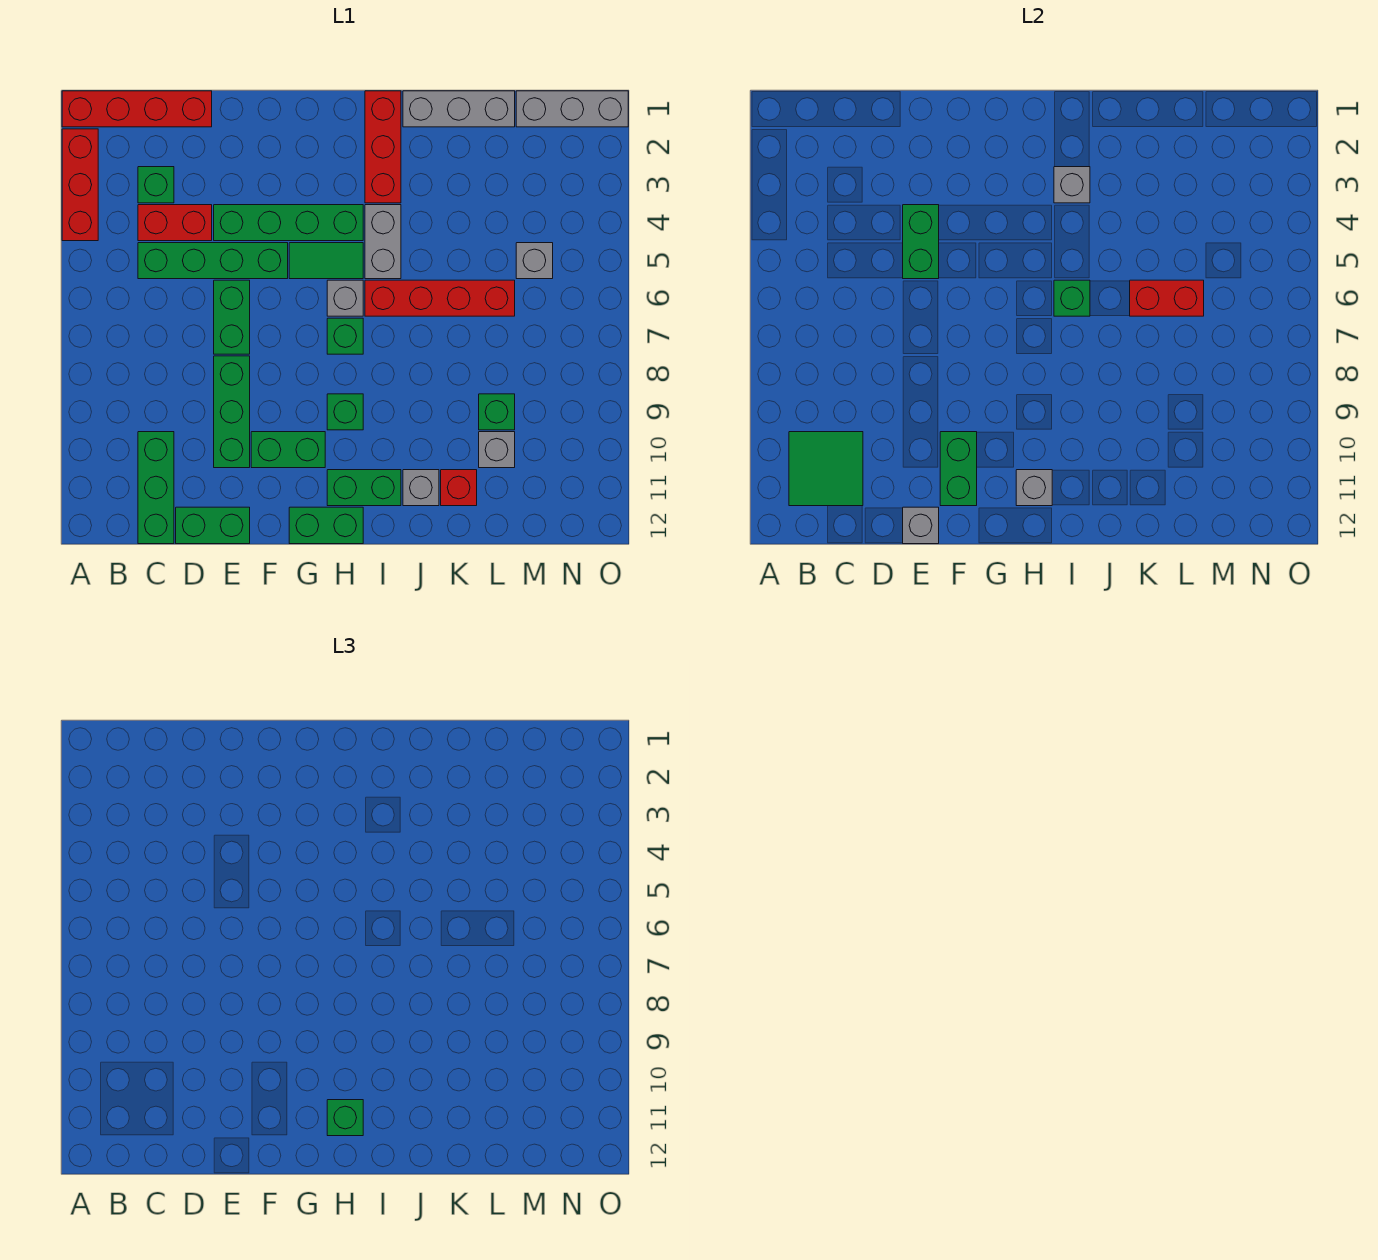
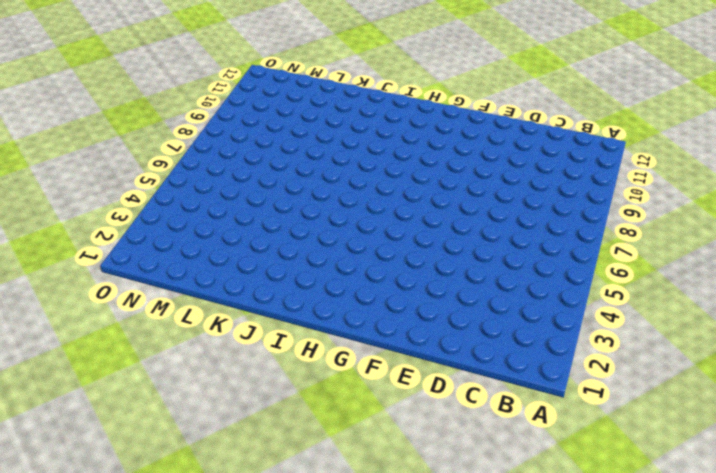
none -> red brick A1:D1 level 1
none -> red brick A2:A4 level 1
none -> green brick C3 level 1
none -> red brick C4:D4 level 1

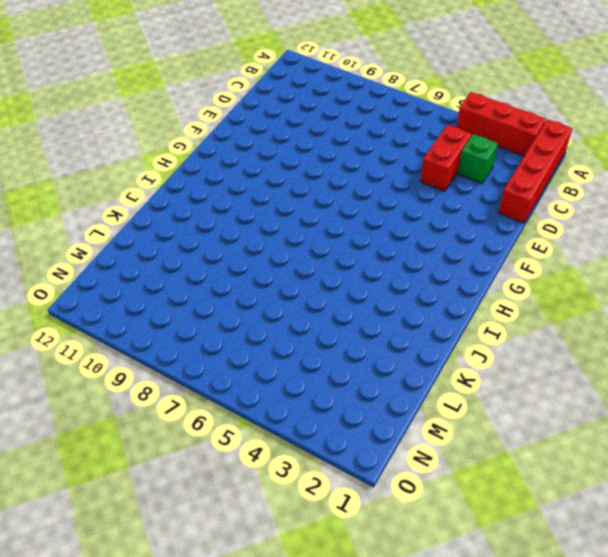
none -> green brick C5:F5 level 1
none -> green brick C10:C12 level 1
none -> green brick D12:E12 level 1
none -> green brick E4:H4 level 1

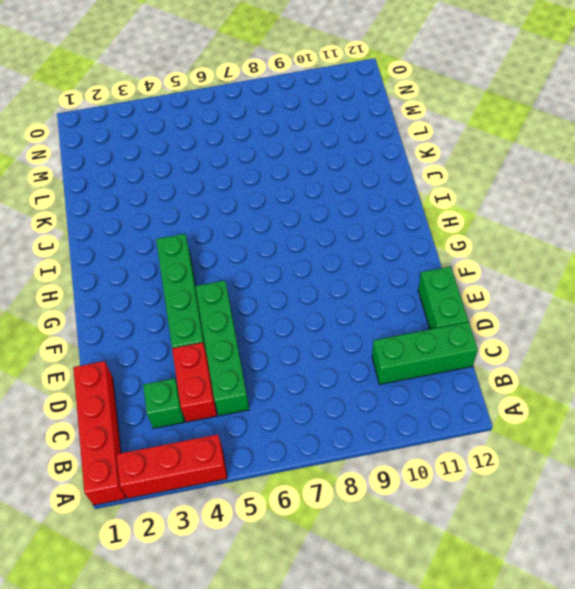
none -> green brick E6:E7 level 1
none -> green brick E8:E10 level 1
none -> green brick F10:G10 level 1
none -> green tile G5:H5 level 1

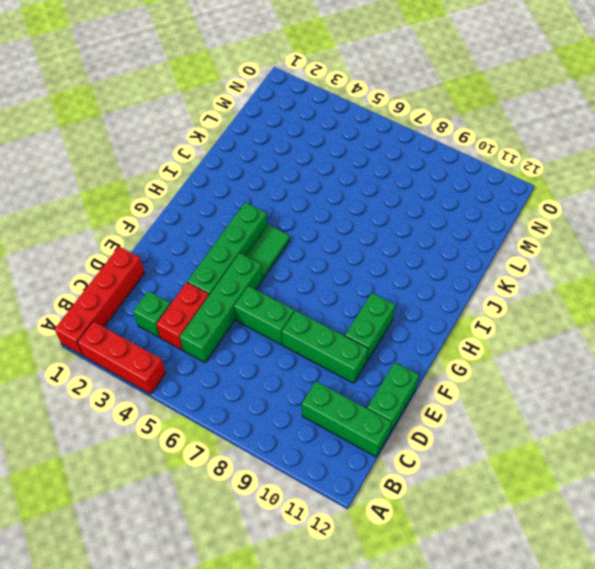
none -> green brick G12:H12 level 1
none -> grey brick H6 level 1
none -> green brick H7 level 1
none -> green brick H9 level 1

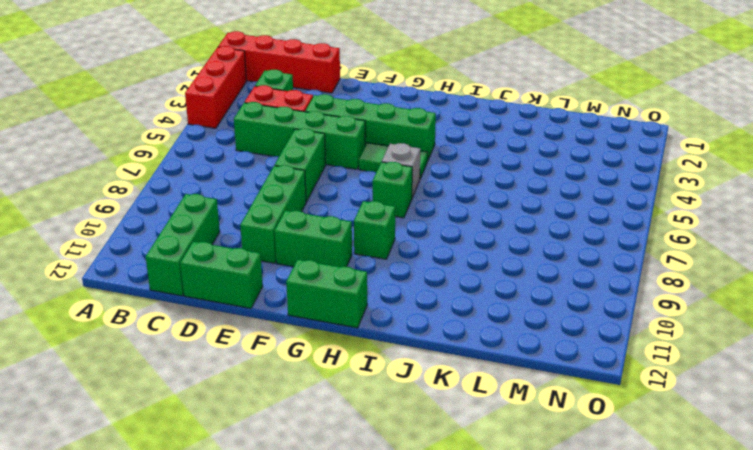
none -> green brick H11:I11 level 1
none -> red brick I1:I3 level 1
none -> grey brick I4:I5 level 1
none -> red brick I6:L6 level 1

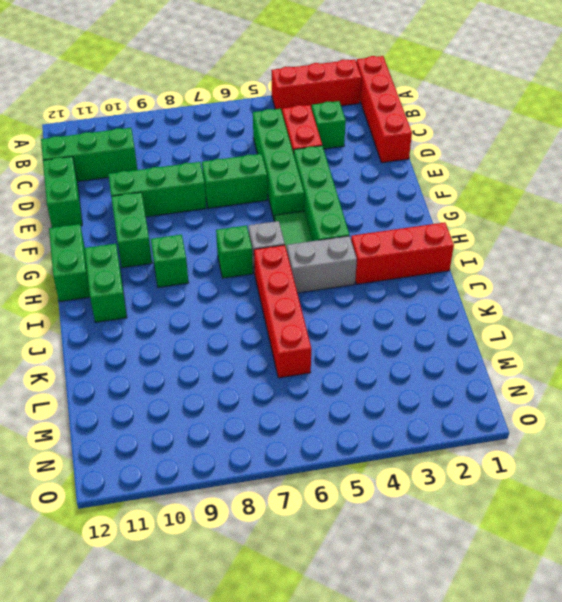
none -> grey brick J1:L1 level 1
none -> grey brick J11 level 1
none -> red brick K11 level 1
none -> green brick L9 level 1

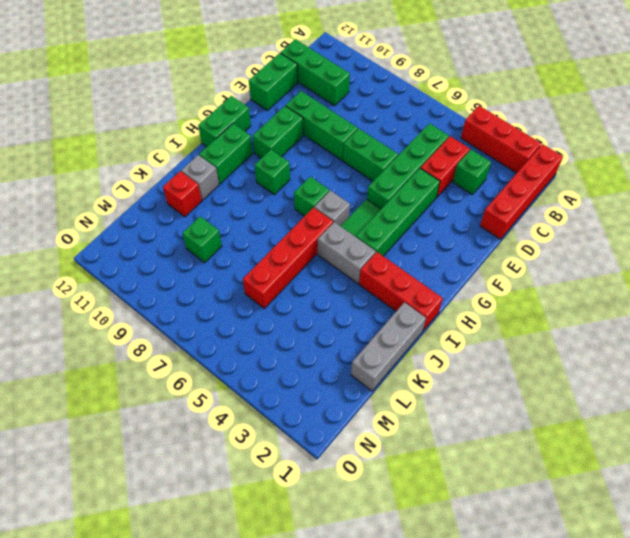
none -> grey brick L10 level 1
none -> grey brick M1:O1 level 1
none -> grey brick M5 level 1
none -> green tile B10:C11 level 2

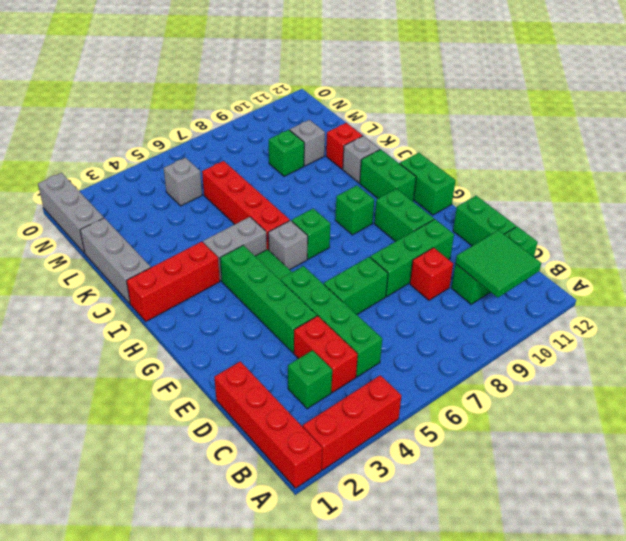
red brick D9 level 1 -> none
none -> green brick E4:E5 level 2
none -> grey brick E12 level 2
none -> green brick F10:F11 level 2
none -> grey brick H11 level 2

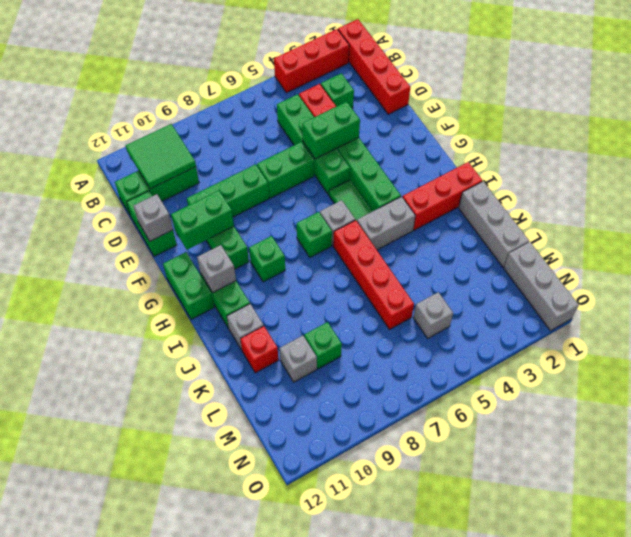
none -> grey brick I3 level 2
none -> green brick I6 level 2
none -> red brick K6:L6 level 2
none -> green brick H11 level 3

